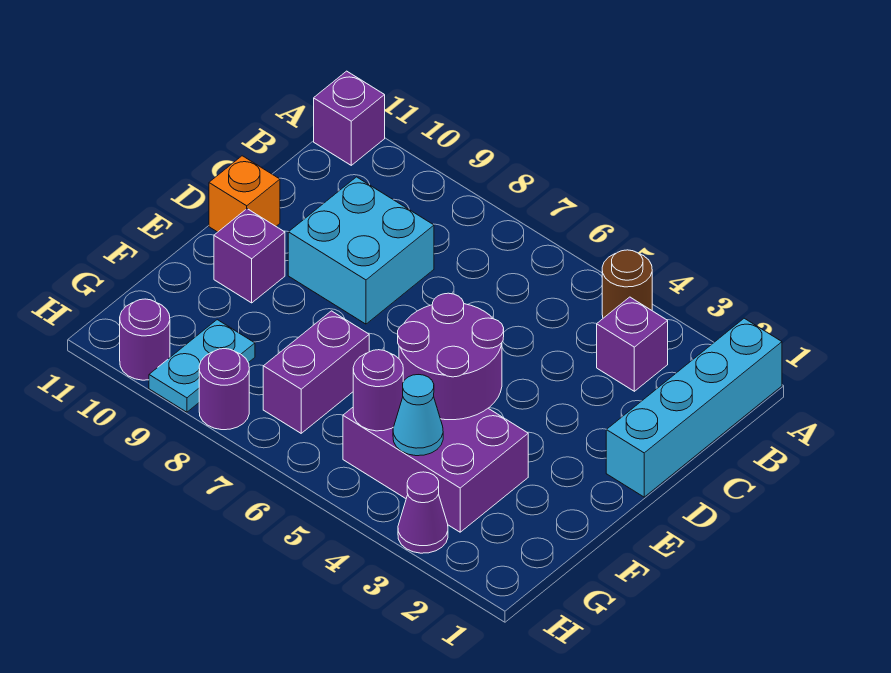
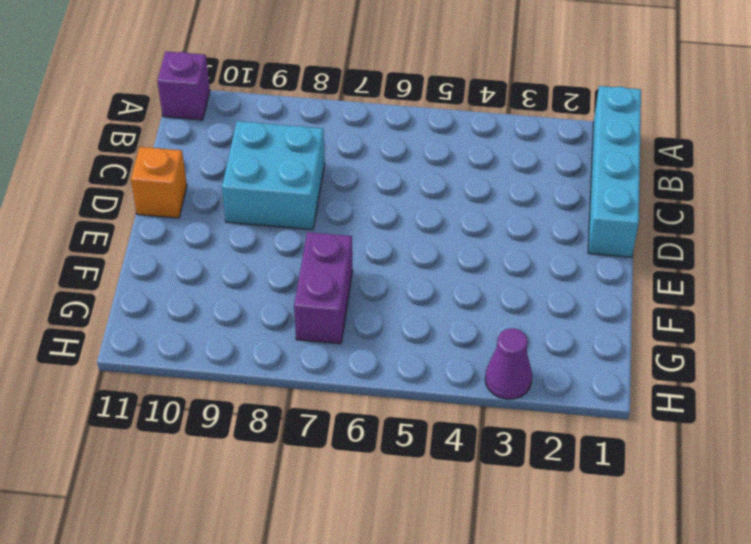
none -> brown round brick A4 level 1
none -> purple brick B3 level 1
none -> purple brick E10 level 1

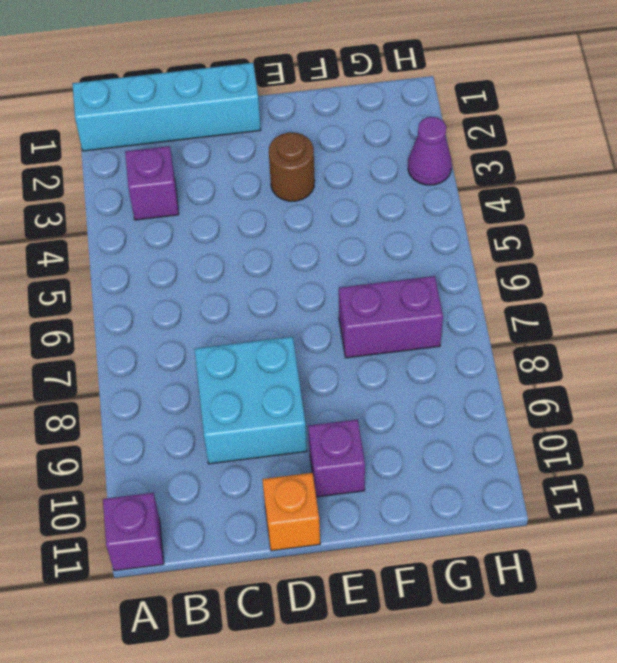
brown round brick E3 level 1 -> brown round brick A4 level 1
none -> purple brick F3:G5 level 1
none -> cyan plate G9:H9 level 1
none -> purple round brick H8 level 1

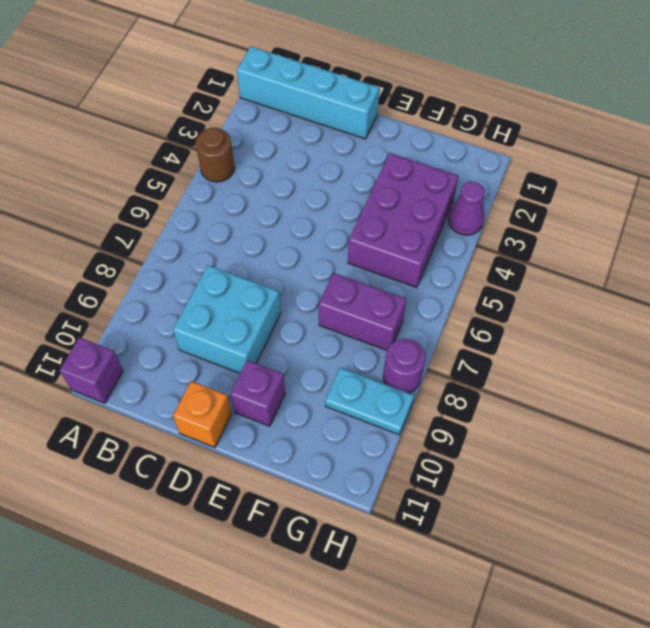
none -> purple brick B3 level 1
none -> purple round brick H10 level 1
none -> purple round brick E4:F5 level 2

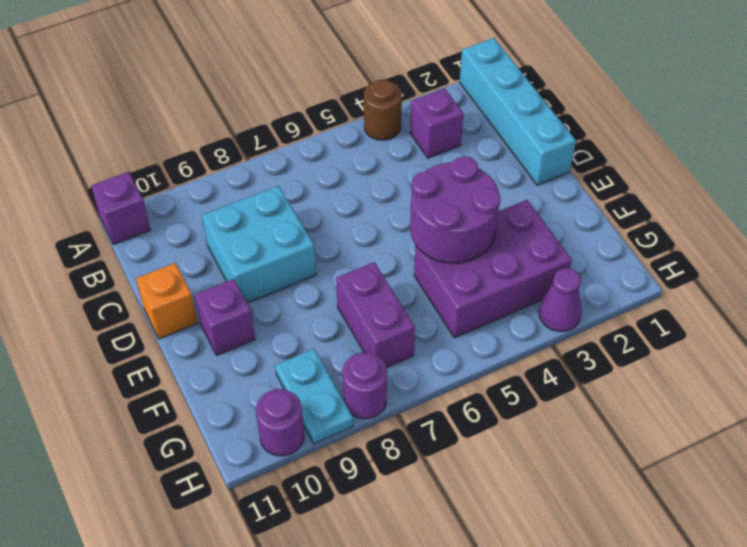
none -> cyan cone G4 level 2
none -> purple round brick G5 level 2

